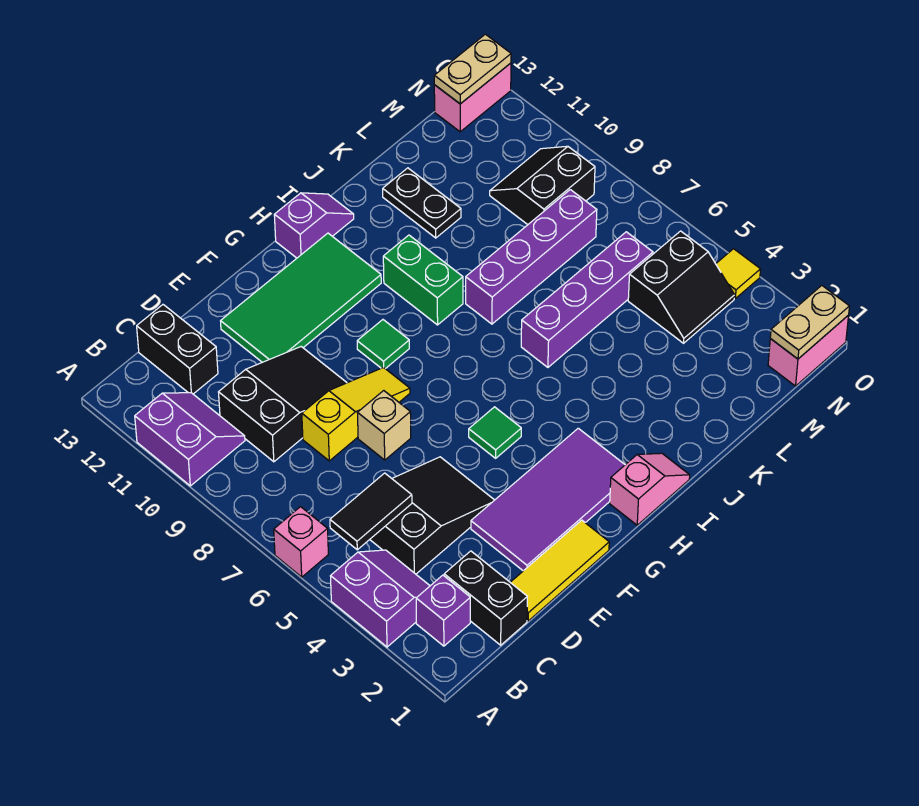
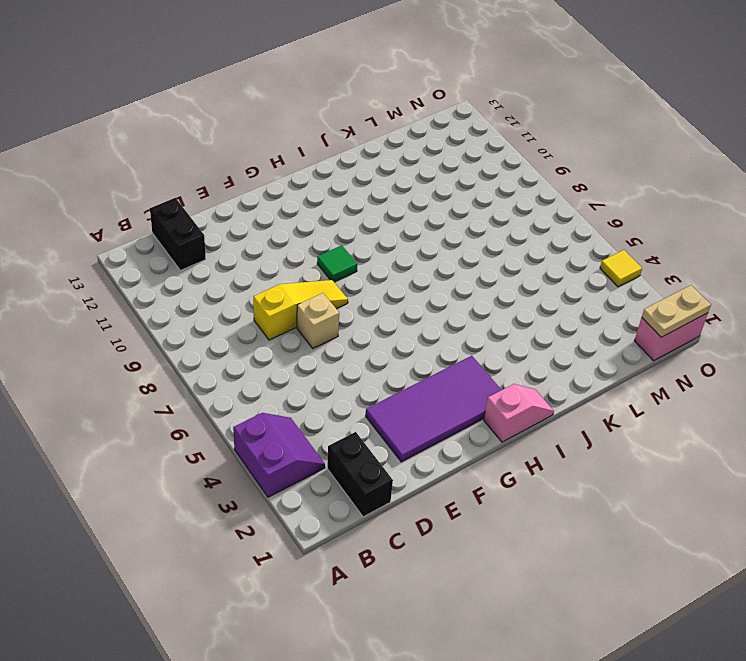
none -> pink brick A6 level 1
none -> purple slope A10:B11 level 1 top A
none -> purple brick B2 level 1

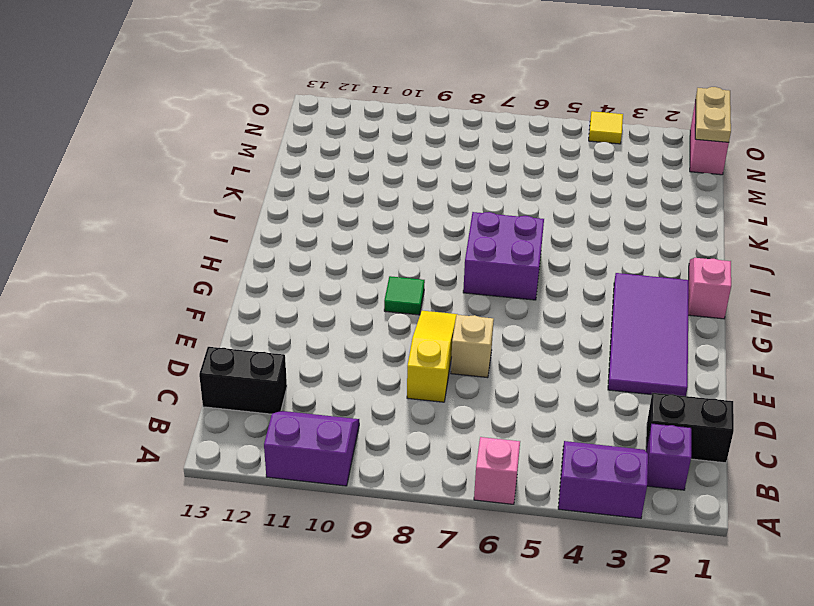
purple brick H6:I7 level 1 -> none
none -> black slope C4:E5 level 1 top C
none -> black slope C9:E10 level 1 top C
none -> yellow tile D1:F1 level 1

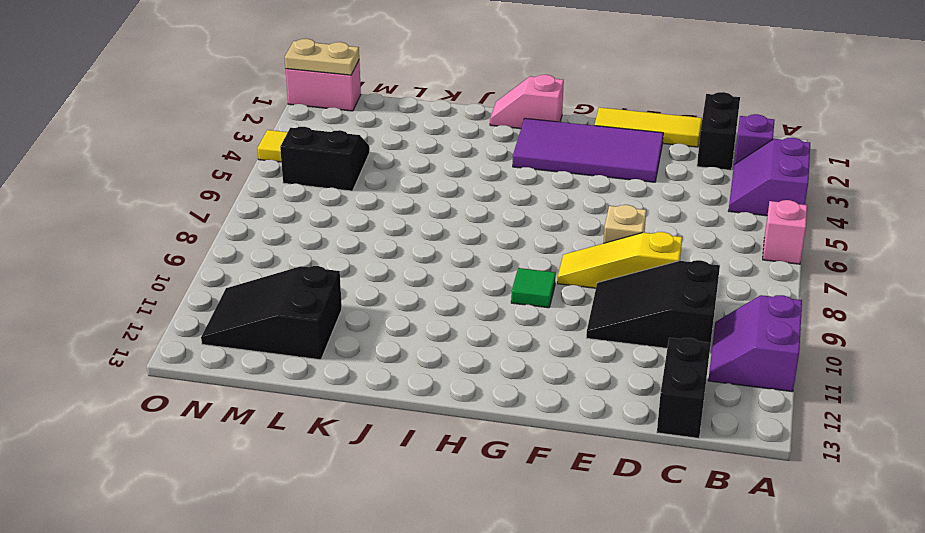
black slope L11:N12 level 1 top L -> black slope C4:E5 level 1 top C
none -> green tile E11:H12 level 1
none -> green tile G5 level 1
none -> purple slope H13:I13 level 1 top H

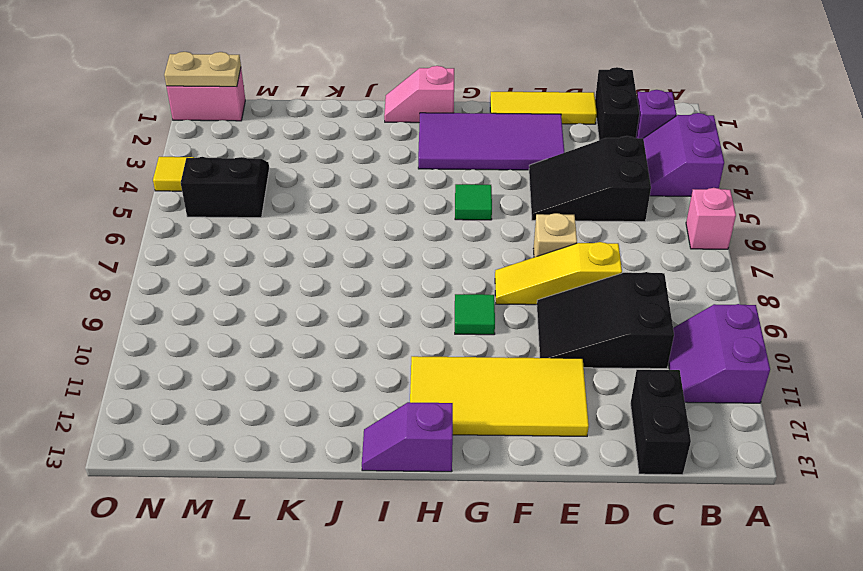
yellow tile E11:H12 level 1 -> green tile E11:H12 level 1
none -> green brick I9:I10 level 1
none -> purple brick J6:M6 level 1
none -> purple brick J8:M8 level 1

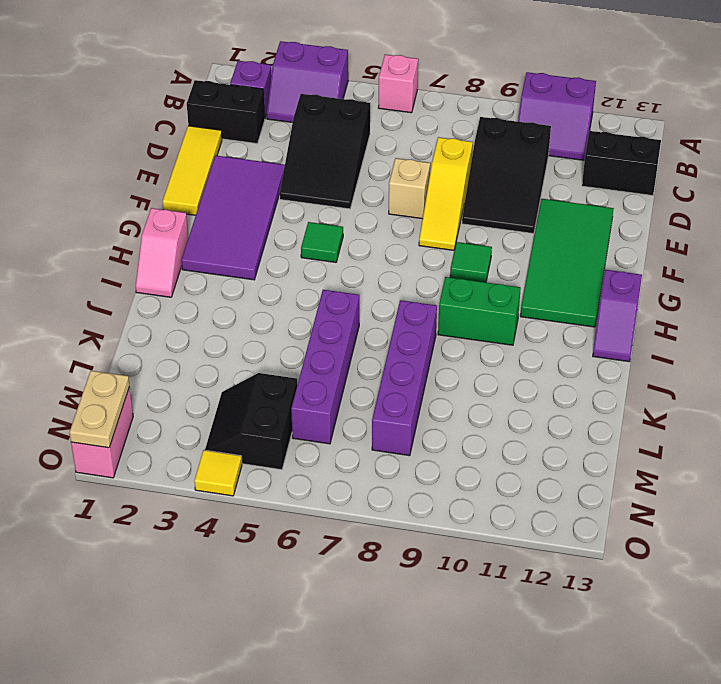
none -> black plate K11:K12 level 1
none -> black slope M9:N10 level 1 top 9
none -> pink brick N13:O13 level 1

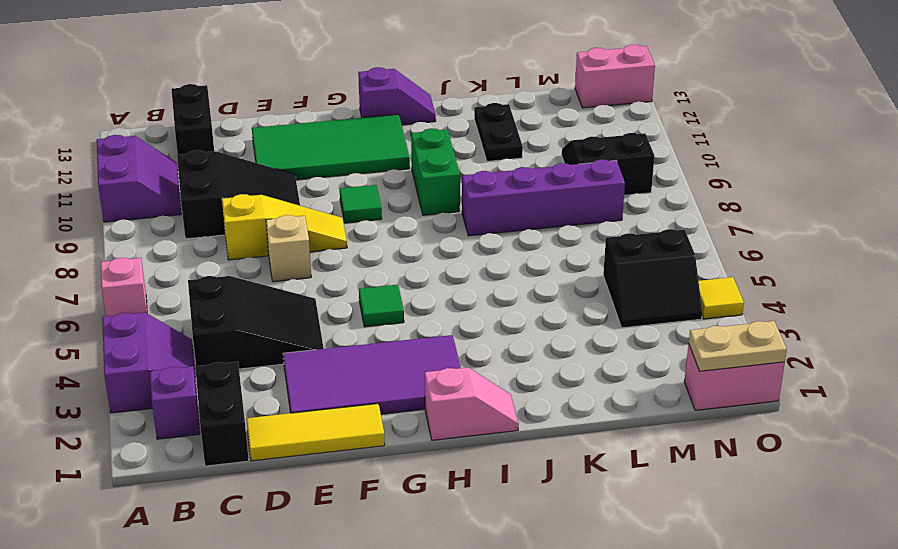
none -> purple brick J6:M6 level 1
none -> black tile B5:C5 level 2
none -> tan plate N13:O13 level 2

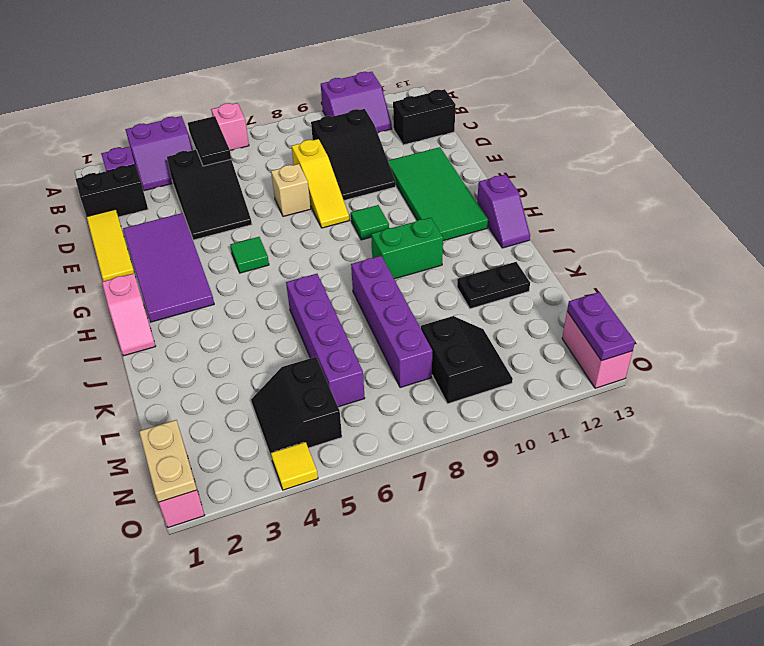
purple plate N13:O13 level 2 -> tan plate N13:O13 level 2

